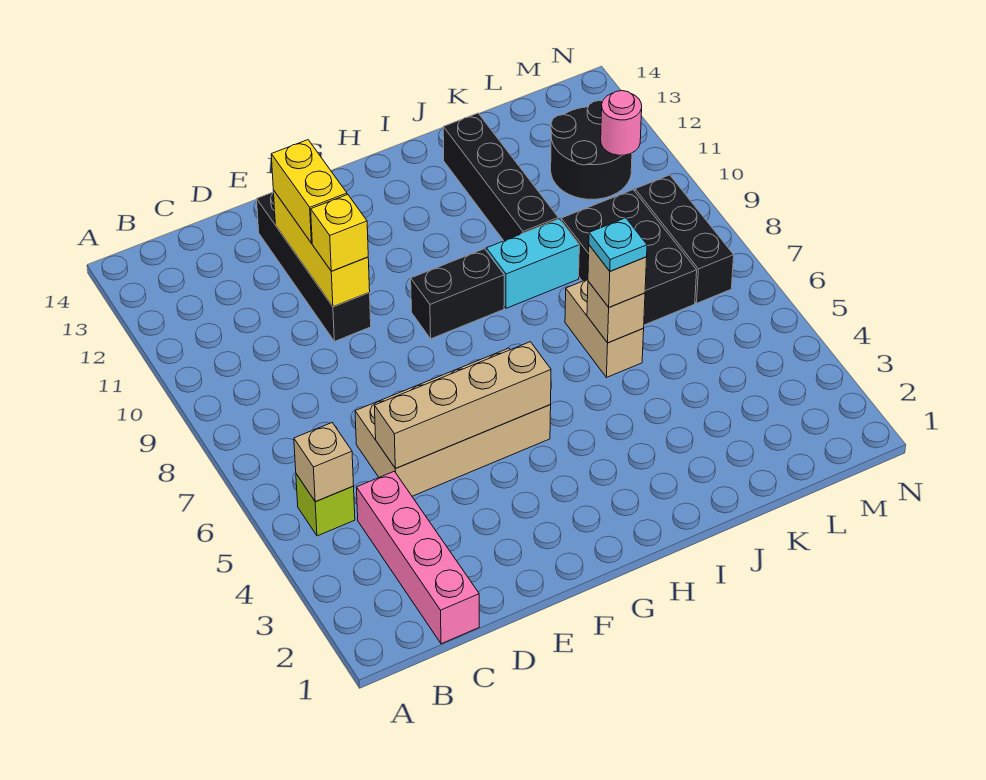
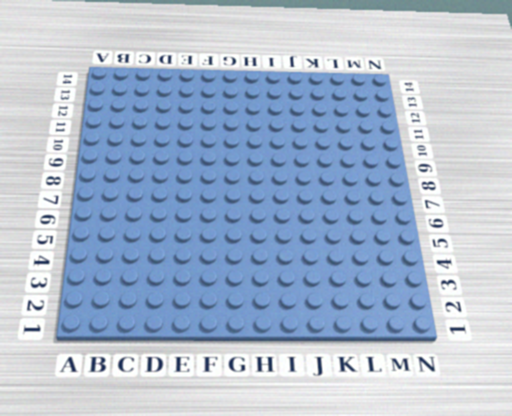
none -> lime brick B5 level 1
none -> pink brick C1:C4 level 1
none -> tan brick D5:G6 level 1

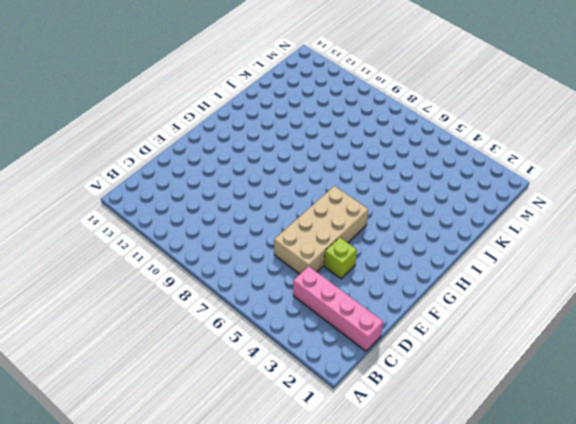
lime brick E4 level 1 -> lime brick B5 level 1
none -> black brick E10:E13 level 1
none -> black brick G9:H9 level 1
none -> cyan brick I9:J9 level 1

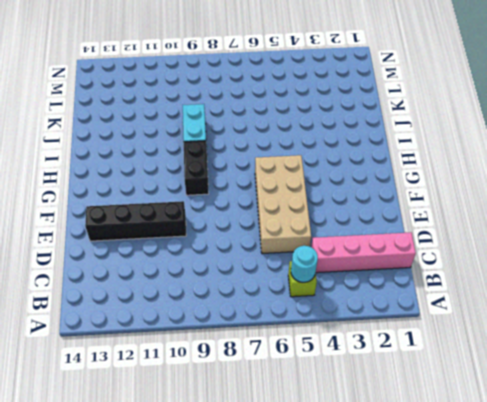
cyan round brick B5 level 2 -> tan brick B5 level 2
none -> tan brick J6:J7 level 1
none -> black brick J10:J13 level 1
none -> black brick K7:L9 level 1

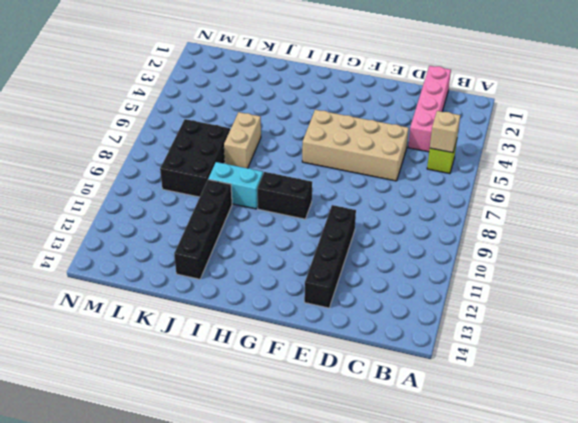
none -> black round brick L11:M12 level 1
none -> black brick M7:M9 level 1
none -> tan brick D5:G5 level 2

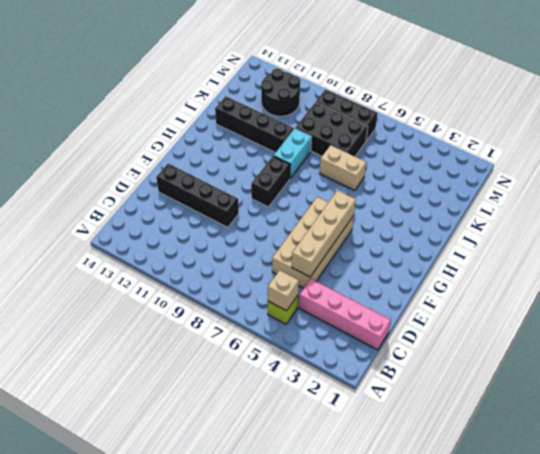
none -> yellow brick E10:E12 level 2
none -> tan brick J6 level 2
none -> pink round brick M11 level 2

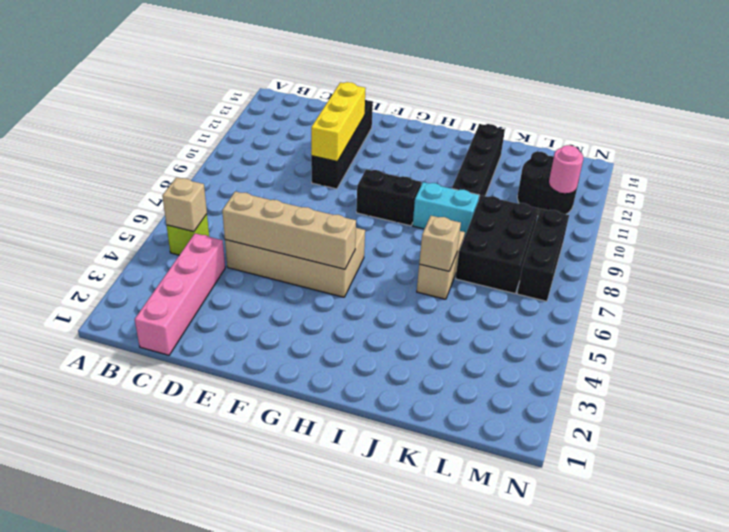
none -> yellow brick E10 level 3
none -> yellow brick E11:E12 level 3
none -> tan brick J6 level 3

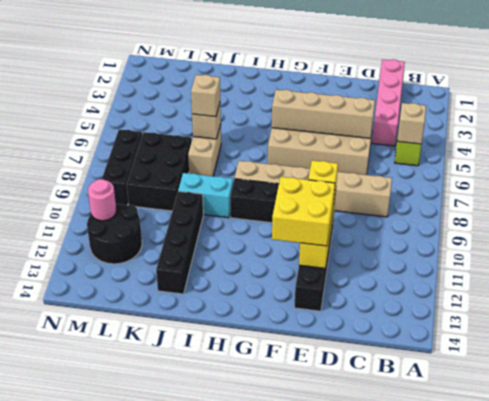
tan brick C8:H8 level 1 -> none
yellow brick E11:F12 level 3 -> yellow brick E11:E12 level 3
none -> cyan plate J6 level 4

